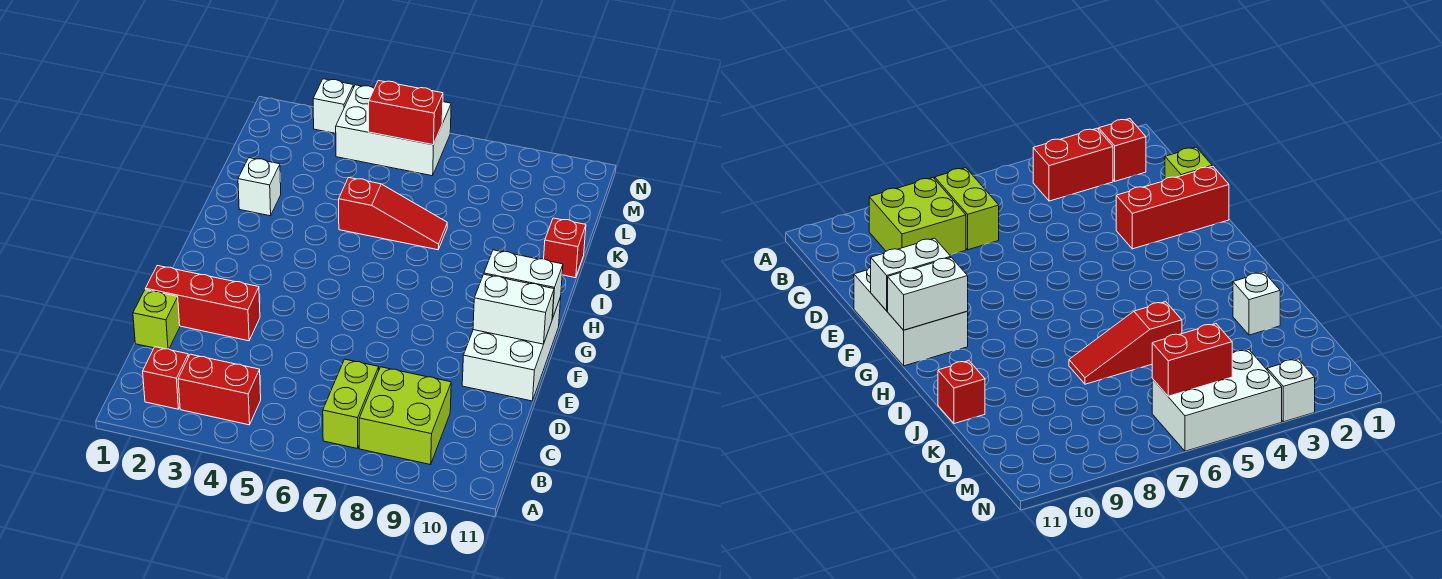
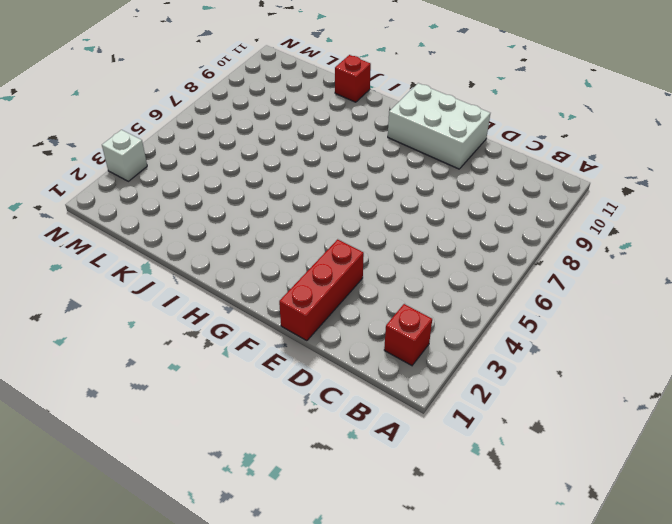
none -> red brick B3:B4 level 1
none -> lime brick B7:C7 level 1
none -> lime brick B8:C9 level 1

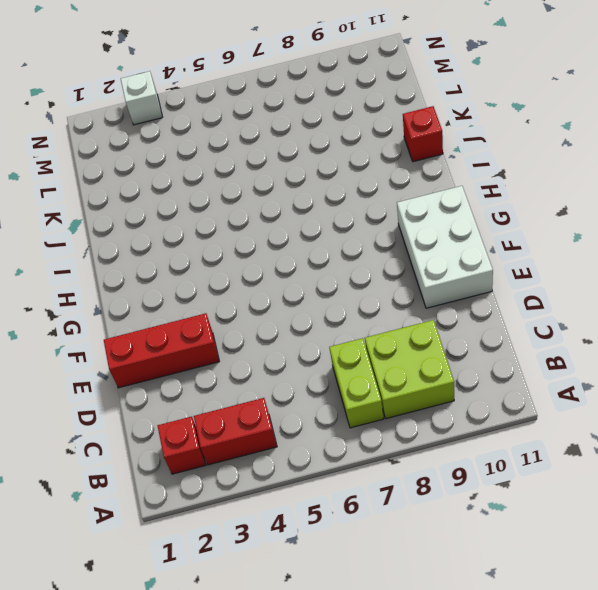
none -> lime brick D1 level 1
none -> white brick J2 level 1
none -> red slope J5:J7 level 1 top 5

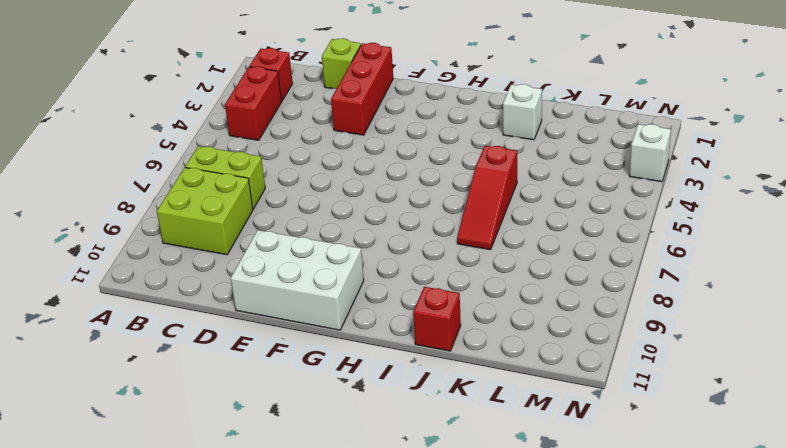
none -> white brick M4:N6 level 1
none -> white brick F10:F11 level 2
none -> white brick G10:G11 level 2

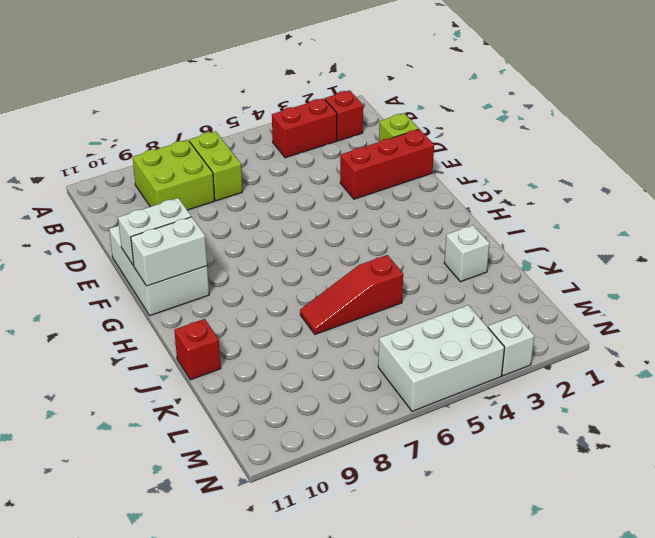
none -> red brick M5:M6 level 2

